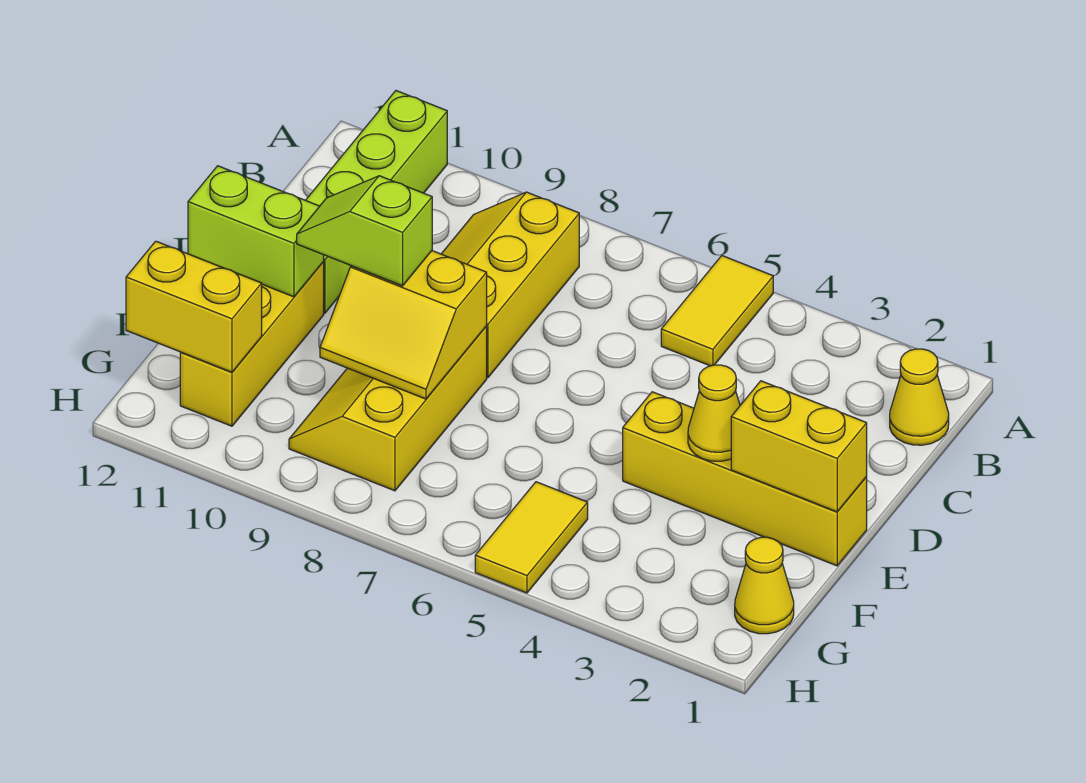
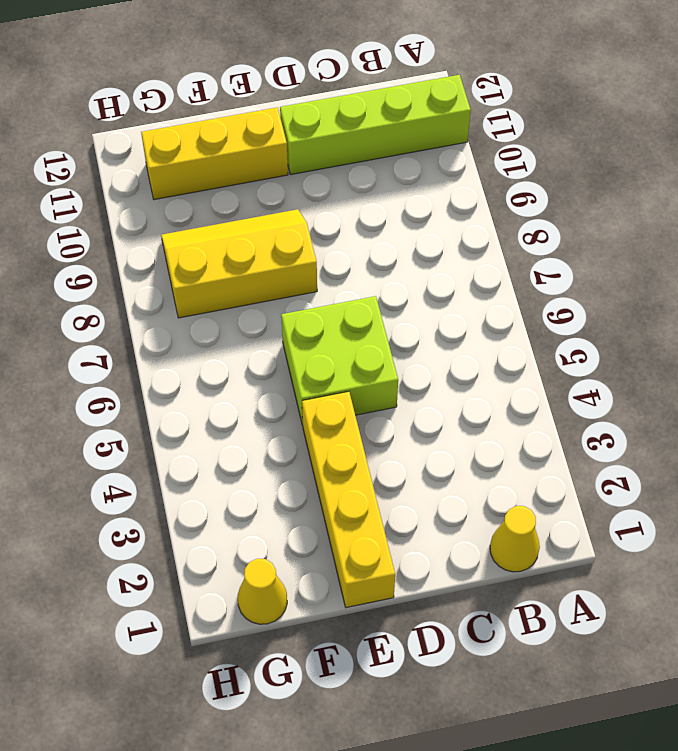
lime brick D5:E6 level 1 -> none
none -> yellow tile A5:B5 level 1
none -> yellow slope B8:D9 level 1 top 8
none -> yellow tile G5:H5 level 1

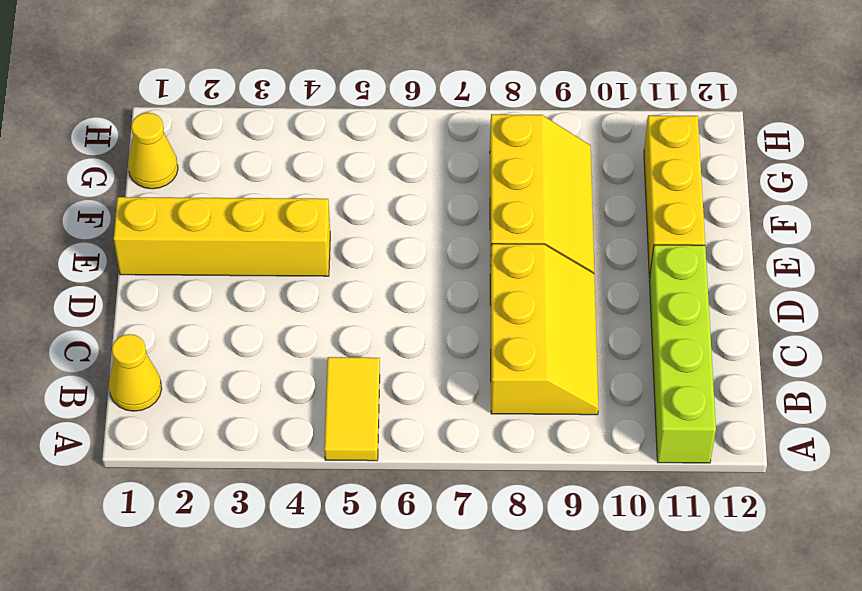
none -> yellow tile G5:H5 level 1
none -> yellow brick E1:E2 level 2
none -> yellow cone E3 level 2

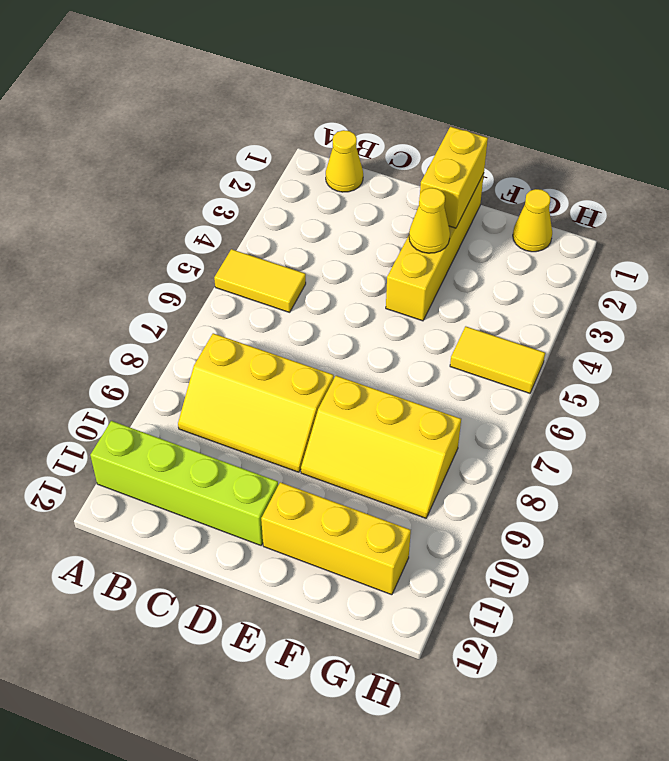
none -> yellow slope E8:F9 level 2 top E
none -> lime brick E11:E12 level 2
none -> yellow brick G11:G12 level 2

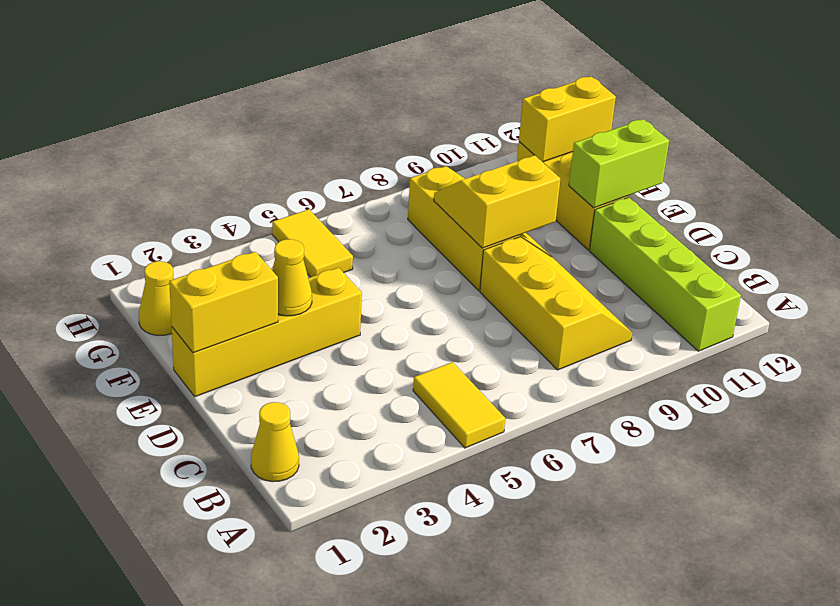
none -> lime slope E9:E10 level 3 top 9

